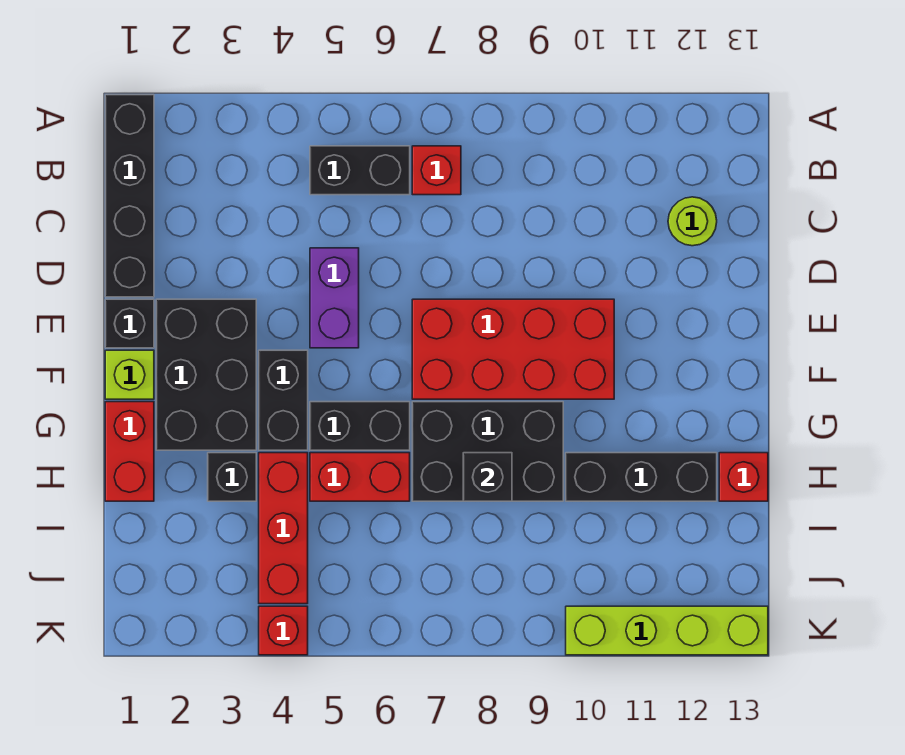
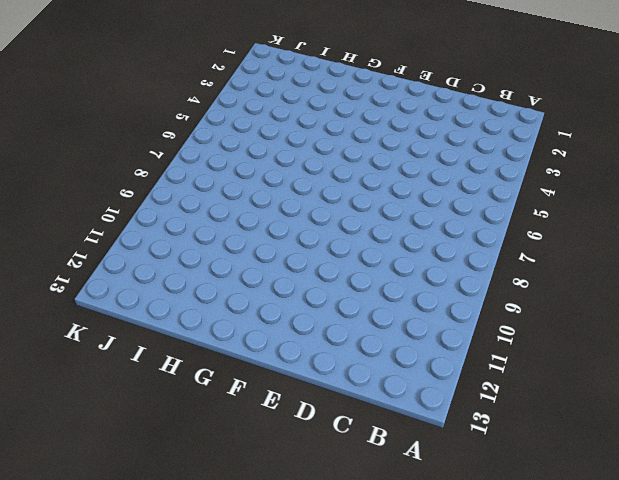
none -> black brick A1:D1 level 1
none -> black brick B5:B6 level 1
none -> red brick B7 level 1

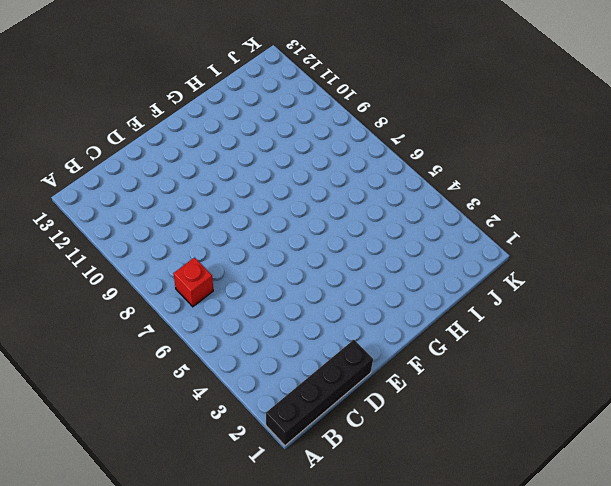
none -> black brick B5:B6 level 1
none -> lime round brick C12 level 1
none -> purple brick D5:E5 level 1

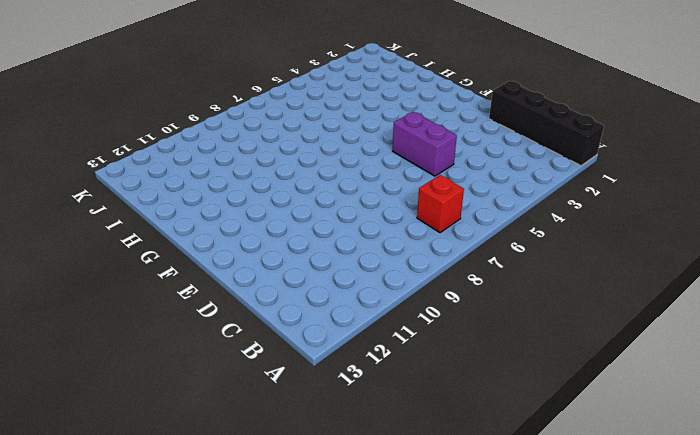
none -> black brick B5:B6 level 1
none -> lime round brick C12 level 1
none -> black brick E1 level 1

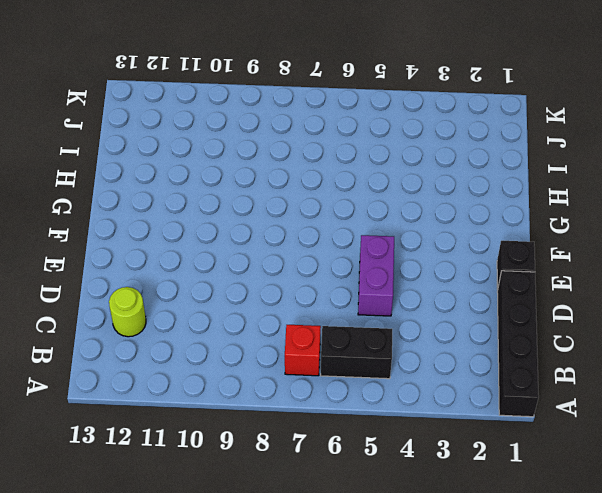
none -> black brick E2:G3 level 1
none -> red brick E7:F10 level 1
none -> lime brick F1 level 1

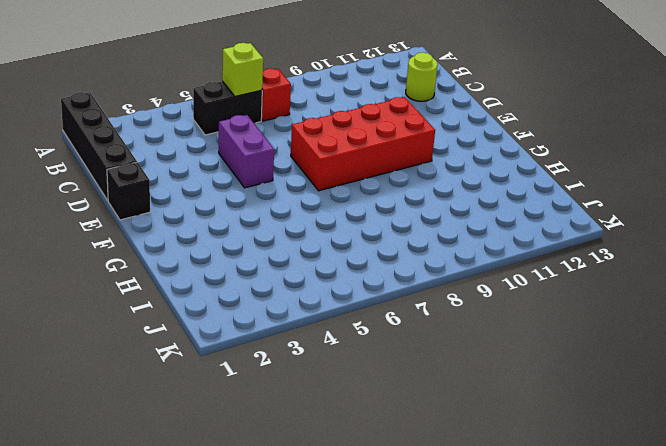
lime brick B6 level 2 -> lime brick F1 level 1
none -> black brick E2:G3 level 1
none -> black brick F4:G4 level 1
none -> red brick G1:H1 level 1

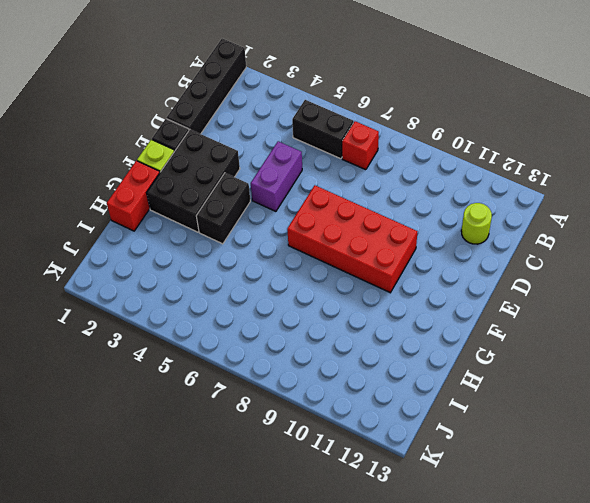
none -> black brick G5:G6 level 1
none -> black brick G7:H9 level 1
none -> black brick H3 level 1

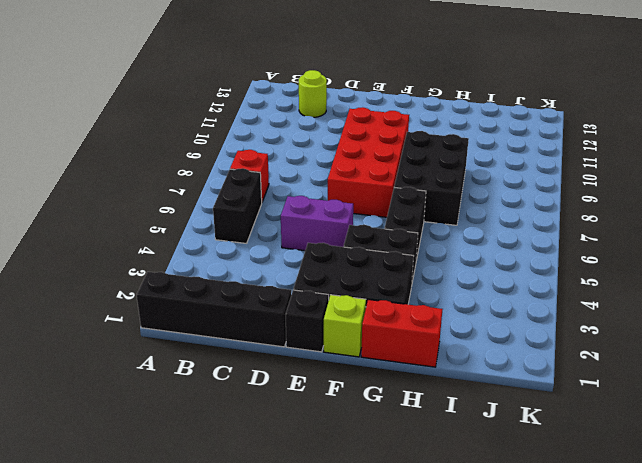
none -> black brick H3 level 1
none -> red brick H4:J4 level 1
none -> red brick H5:H6 level 1

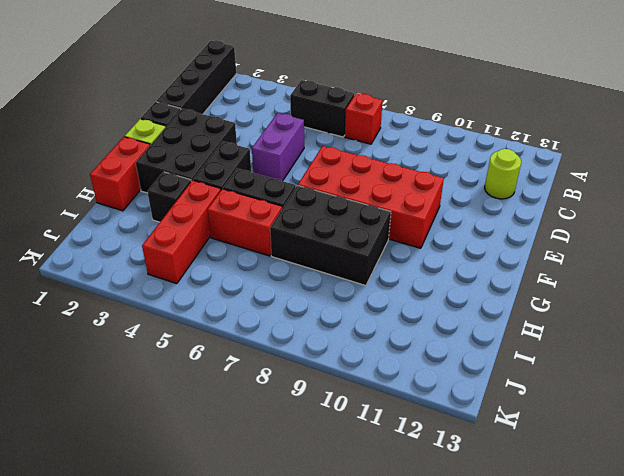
none -> black brick H10:H12 level 1
none -> red brick H13 level 1
none -> red brick K4 level 1

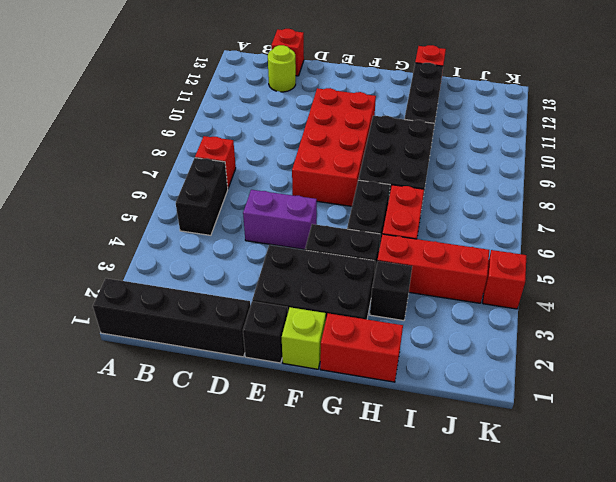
red brick C13 level 1 -> none
none -> lime brick K10:K13 level 1
none -> black brick H8 level 2

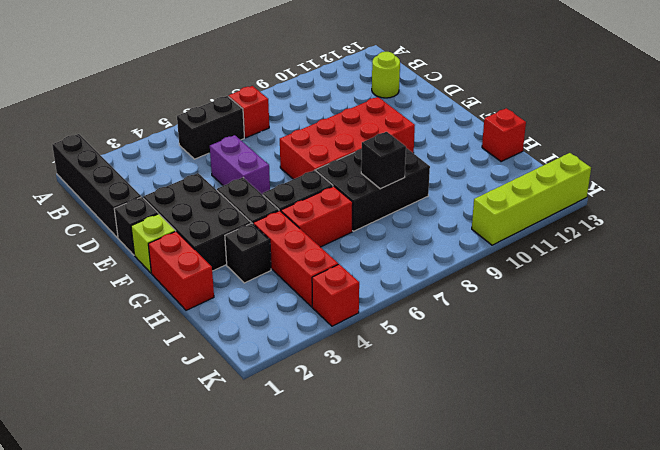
none -> black brick H10:H12 level 1

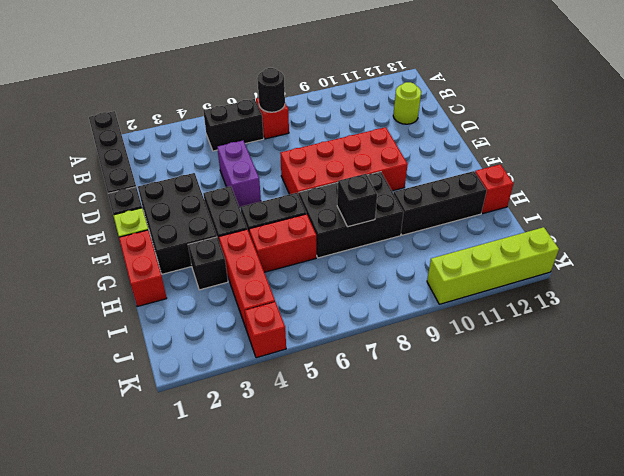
black round brick B7 level 2 -> none

